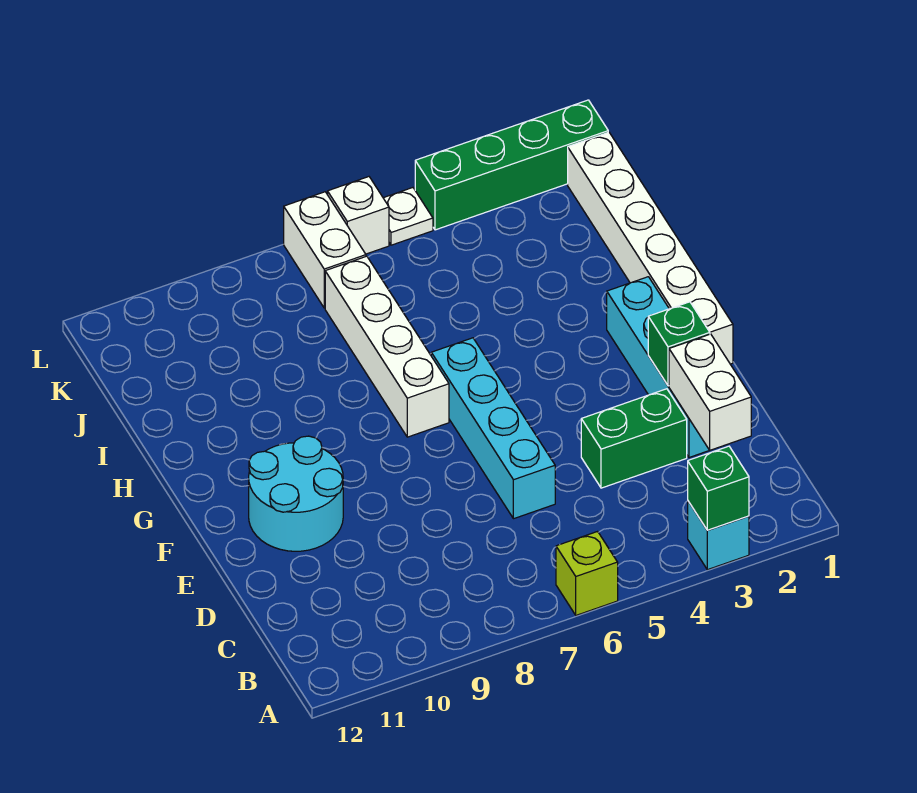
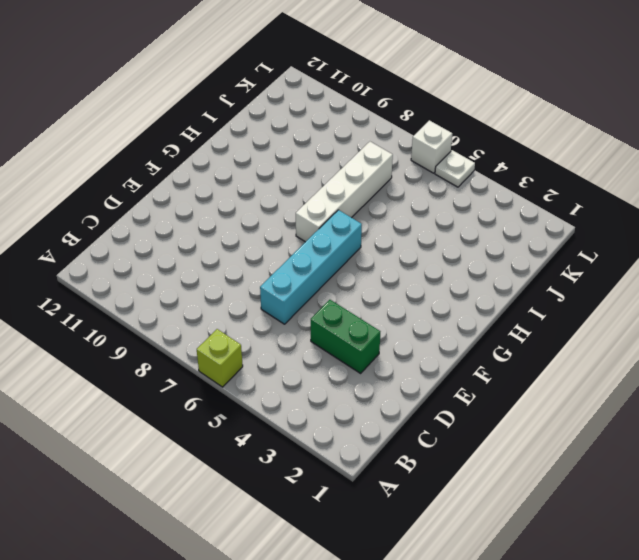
none -> cyan brick A3 level 1
none -> cyan brick D2:G2 level 1
none -> cyan round brick E10:F11 level 1

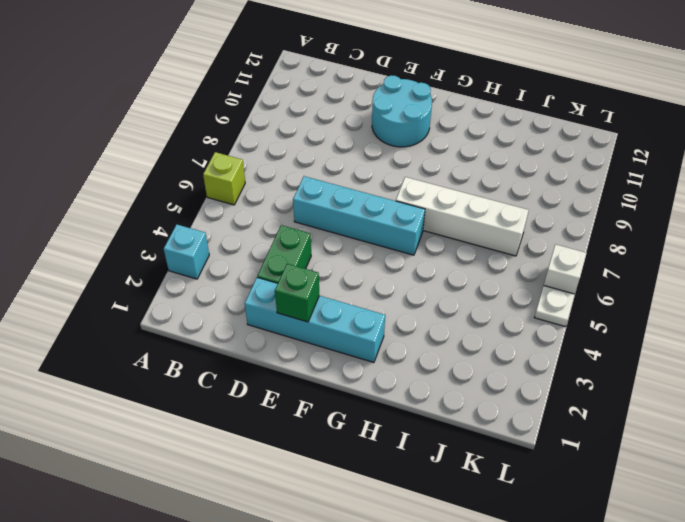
none -> white brick F1:K1 level 1
none -> white brick K7:L7 level 1
none -> green brick L1:L4 level 1

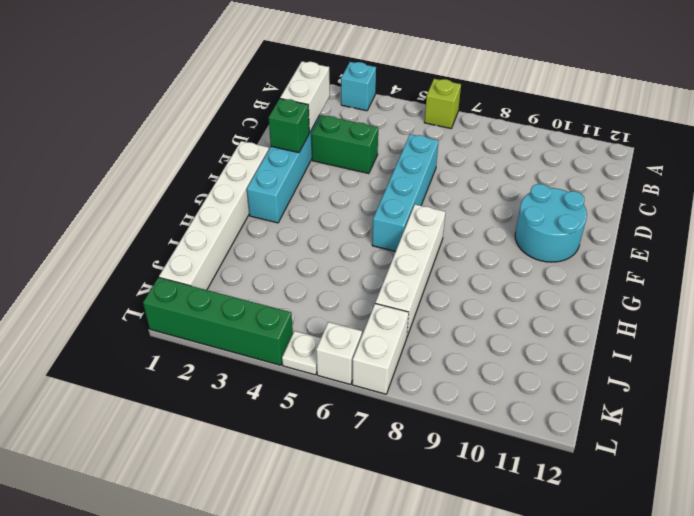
none -> green brick A3 level 2

